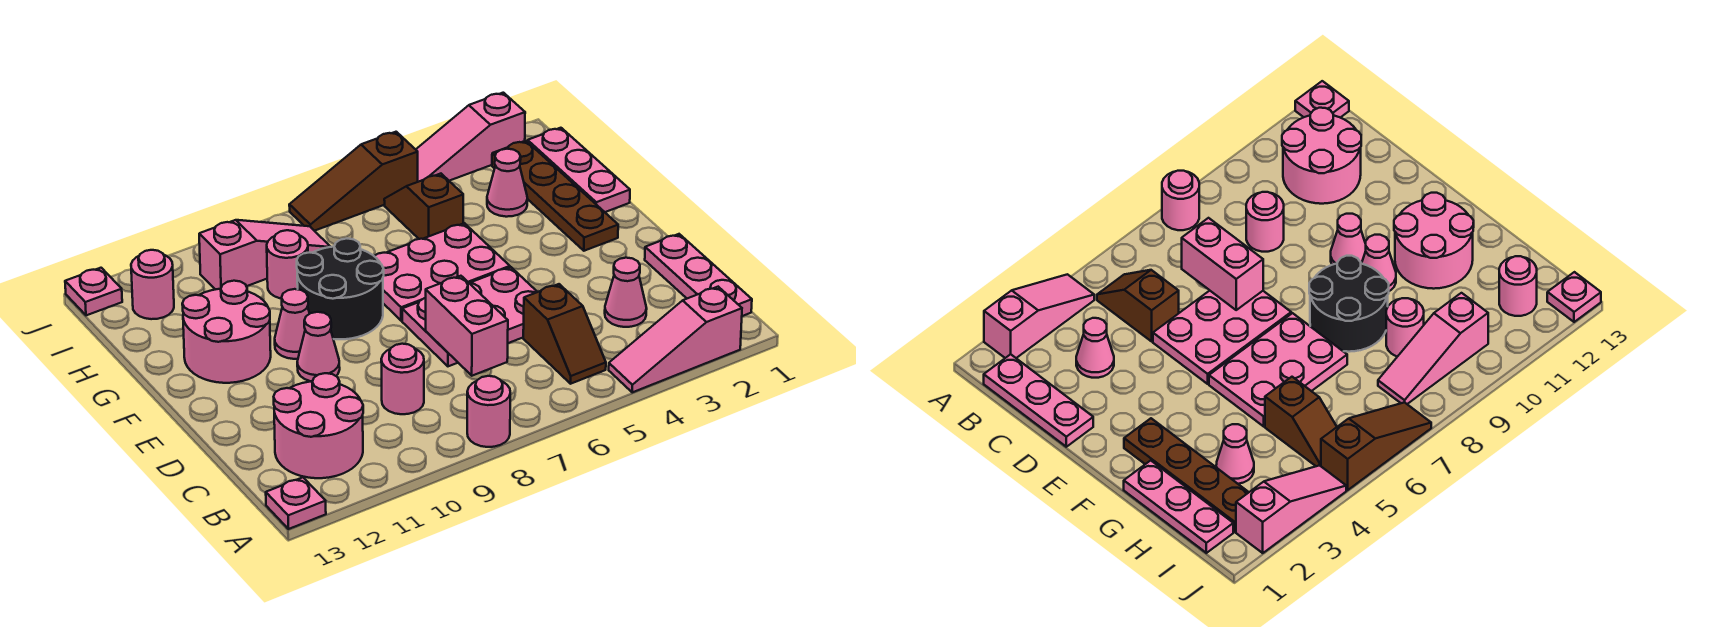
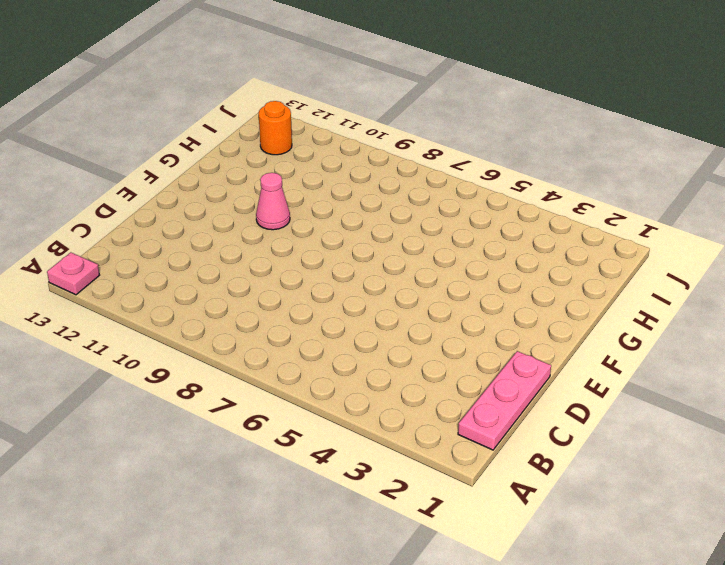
orange round brick I12 level 1 -> pink round brick I12 level 1
none -> pink slope A2:A4 level 1 top 2
none -> pink round brick A8 level 1
none -> brown slope B5:C5 level 1 top C

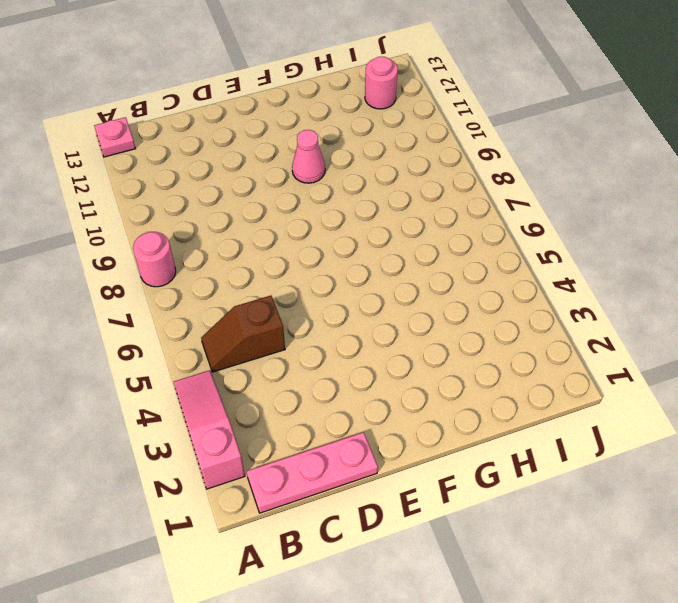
none -> pink round brick B11:C12 level 1
none -> pink cone C3 level 1
none -> pink round brick C9 level 1

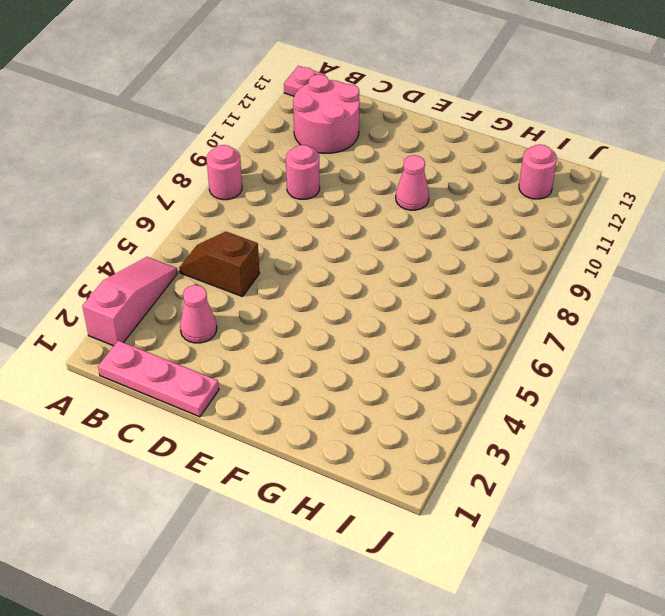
none -> pink plate D5:E7 level 1
none -> pink cone E10 level 1
none -> brown plate F2:I2 level 1

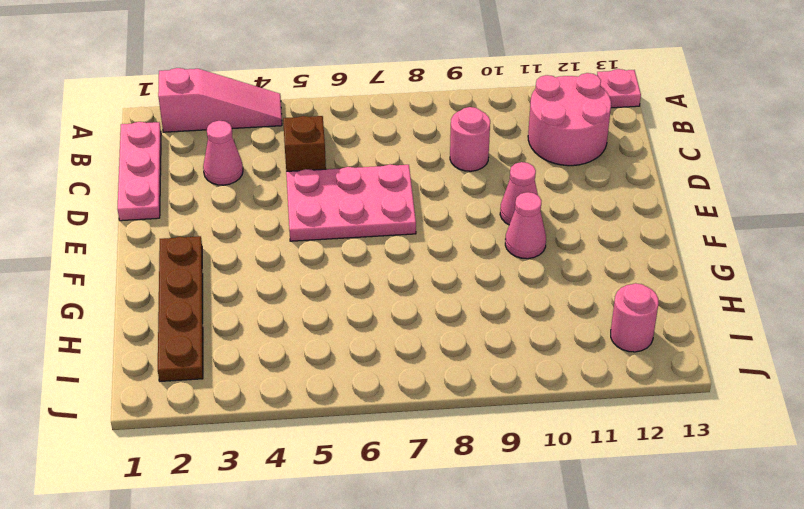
none -> pink round brick A8 level 1
none -> pink plate F5:G7 level 1
none -> black round brick F8:G9 level 1

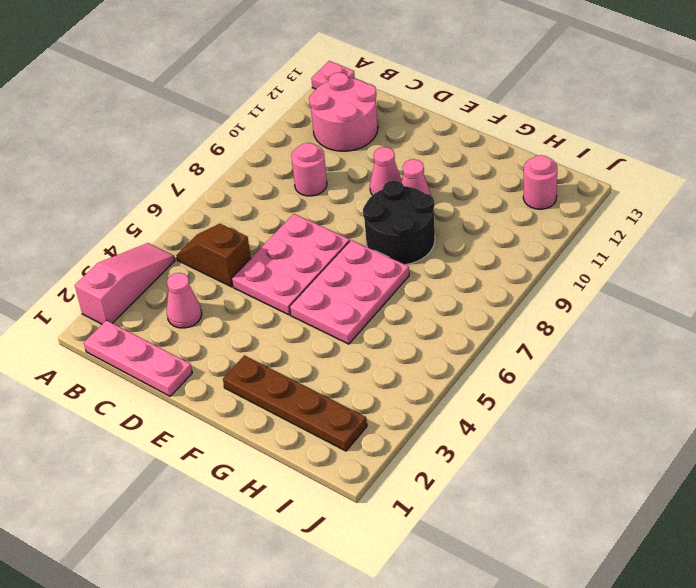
none -> pink round brick A8 level 1
none -> pink round brick F11:G12 level 1
none -> pink plate G1:I1 level 1

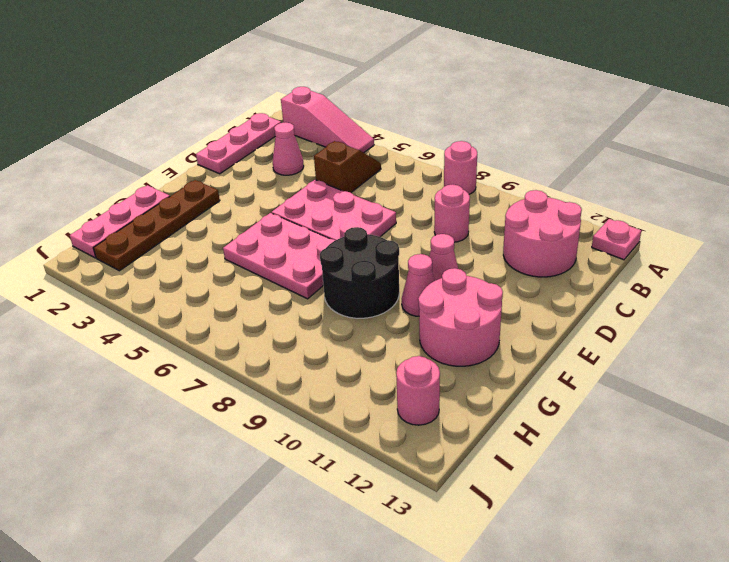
none -> pink cone H3 level 1
none -> brown slope H5:I5 level 1 top H
none -> pink round brick H9 level 1

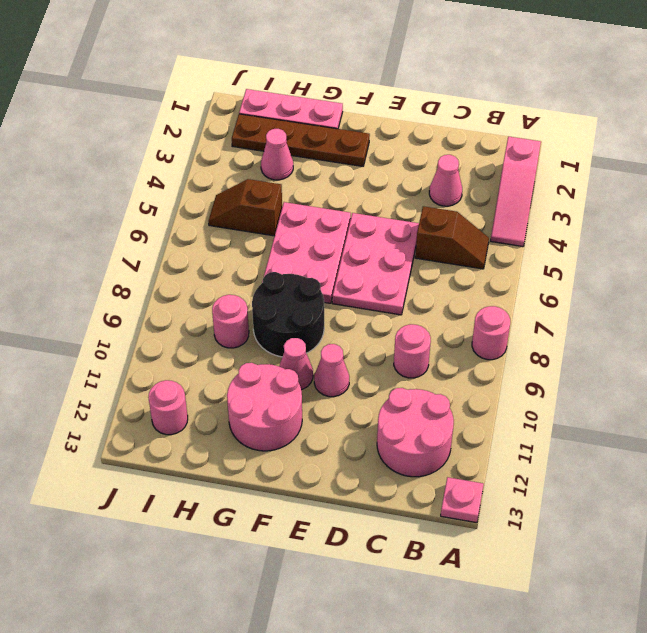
none -> pink plate B1:D1 level 1
none -> pink slope I8:I10 level 1 top 10
none -> pink slope J2:J4 level 1 top 2

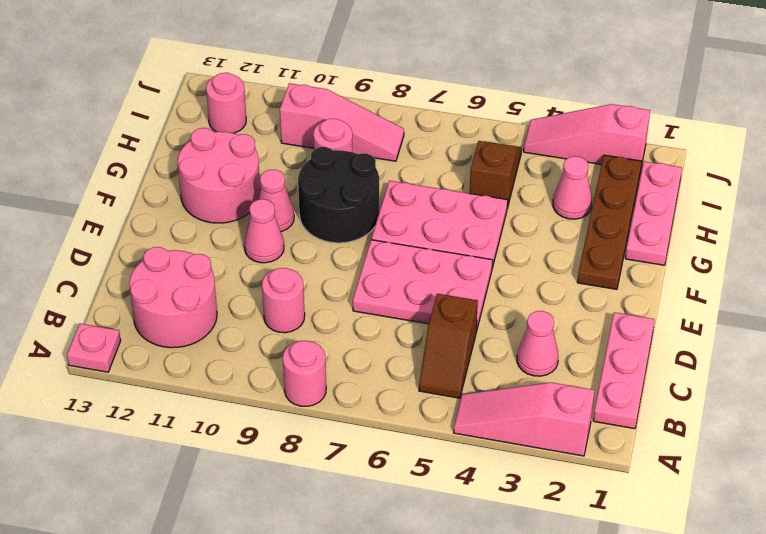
none -> brown slope J5:J7 level 1 top 5
none -> pink plate J13 level 1
none -> pink brick C7:D7 level 2

